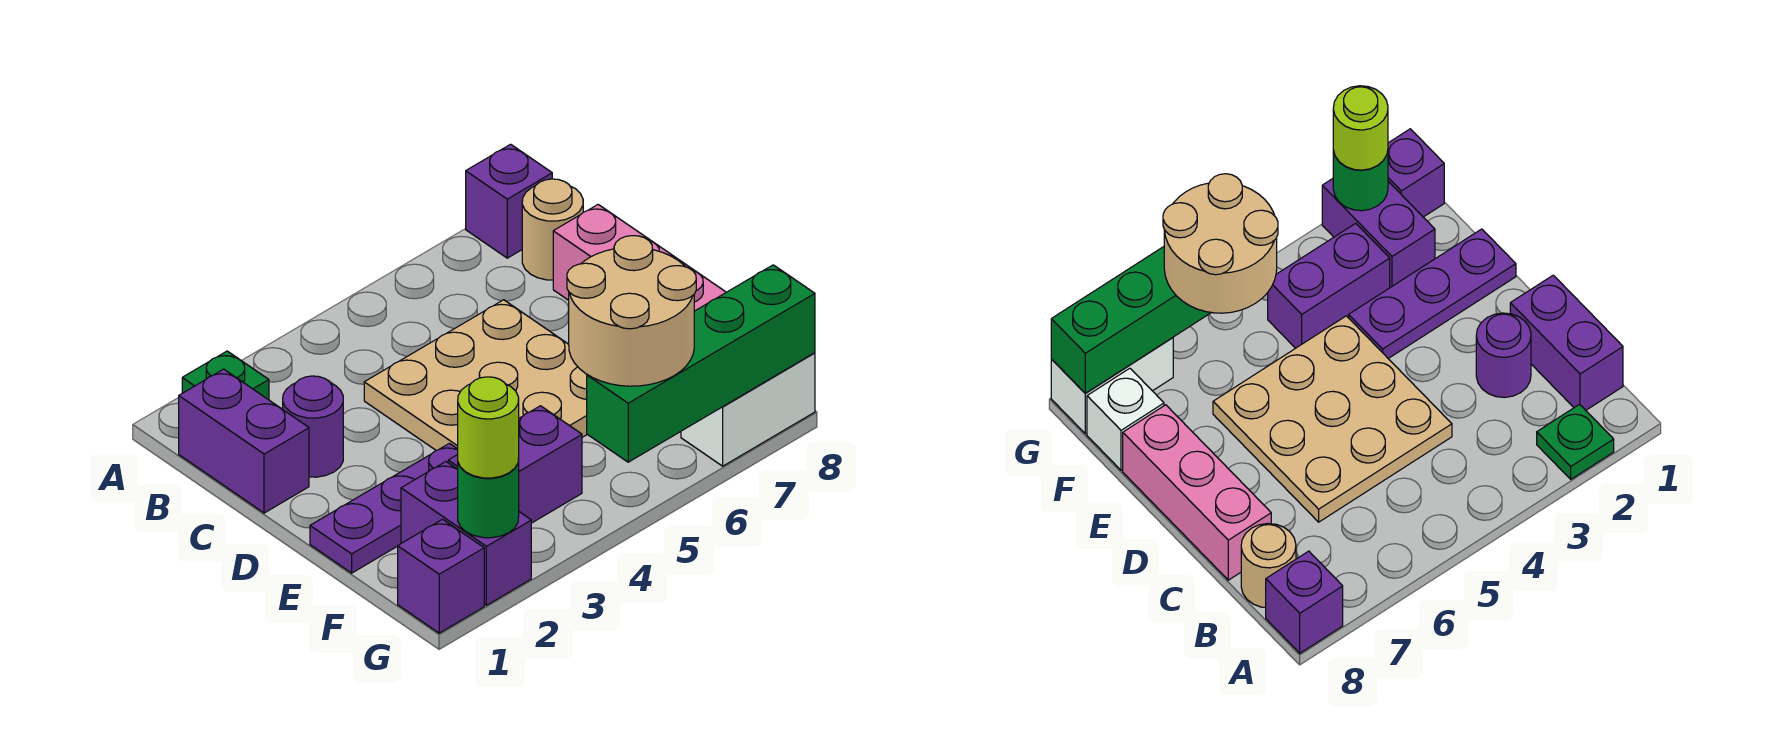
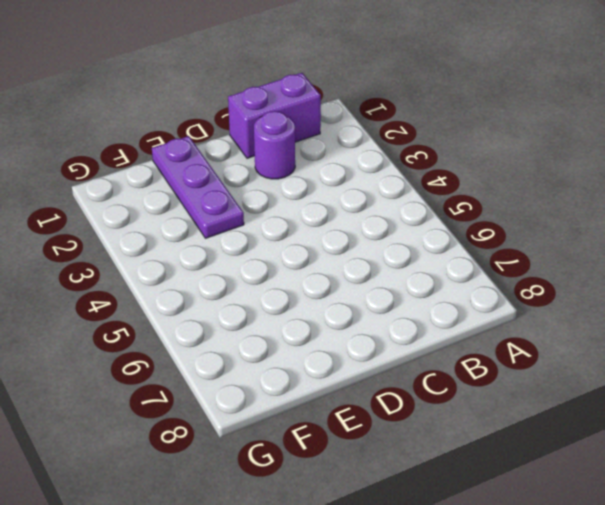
none -> green plate A2 level 1
none -> purple brick A8 level 1
none -> tan round brick B8 level 1

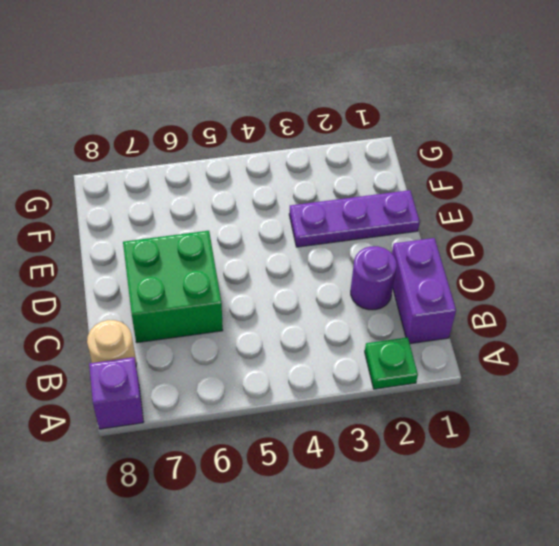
green brick C6:D7 level 1 -> tan plate C4:E6 level 1
none -> pink brick C8:E8 level 1
none -> purple brick F2:G2 level 1
none -> purple brick F3:F4 level 1

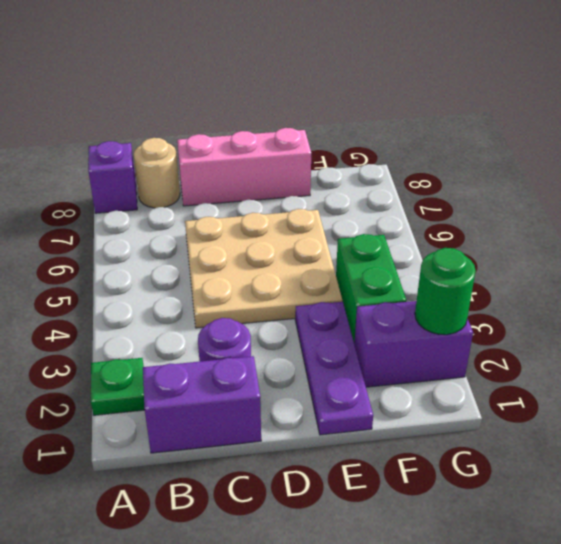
green brick F3:F4 level 1 -> purple brick F3:F4 level 1
none -> white brick F8 level 1
none -> purple brick G1 level 1
none -> white brick G7:G8 level 1

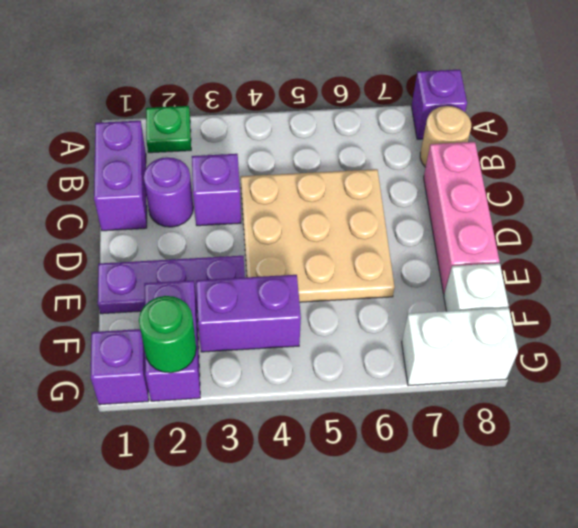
purple brick C3 level 1 -> none
none -> green brick G5:G8 level 2
none -> tan round brick F5:G6 level 3
none -> lime round brick G2 level 3

